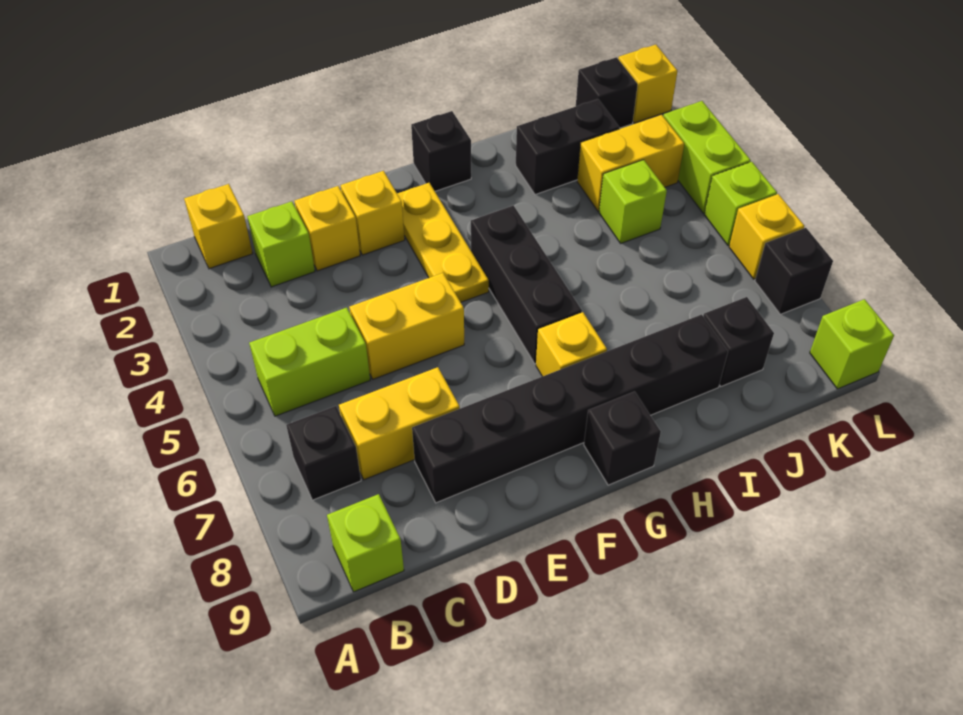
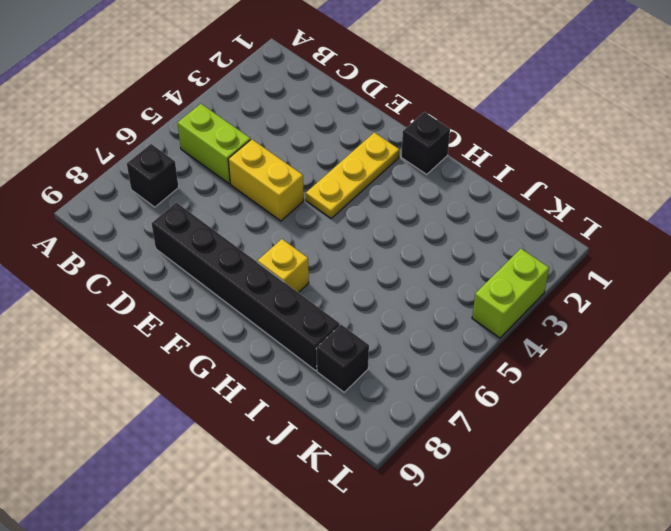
none -> yellow brick B1 level 1
none -> lime brick B9 level 1
none -> lime brick C2 level 1

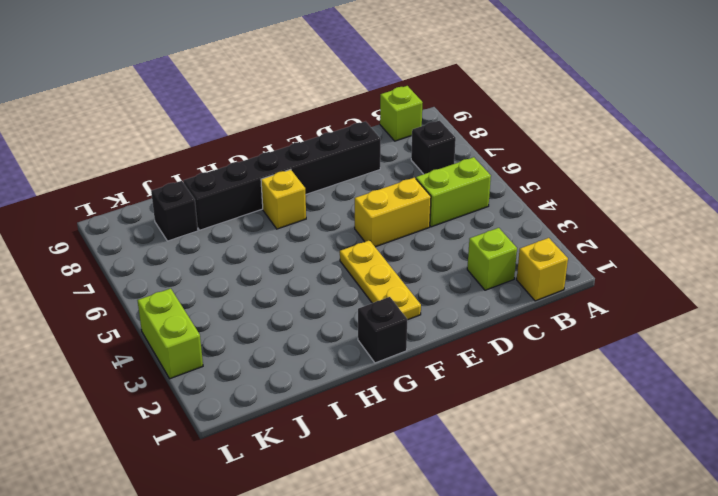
none -> yellow brick C7:D7 level 1
none -> yellow brick D2 level 1
none -> yellow brick E2 level 1

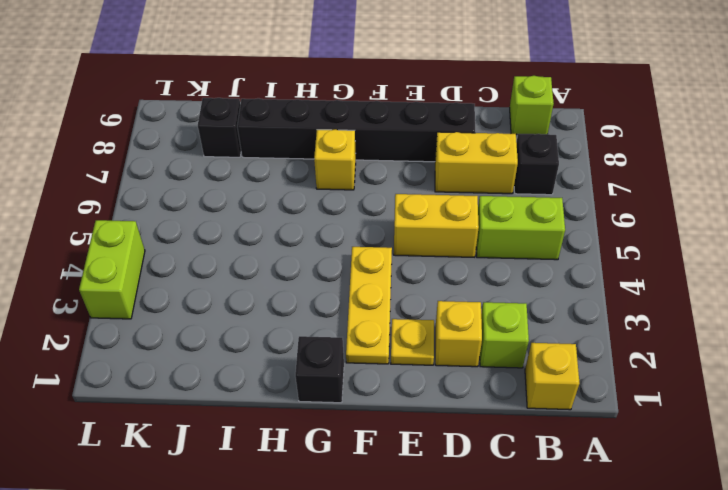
yellow plate E2 level 1 -> yellow brick E2 level 1
none -> black brick G4:G6 level 1
none -> black brick G9 level 1
none -> black brick I2:J2 level 1

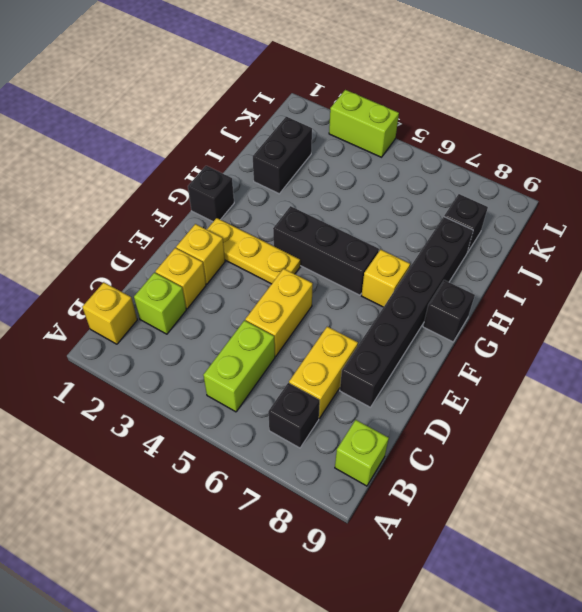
none -> yellow brick J3:K3 level 1
none -> lime brick J4 level 1
none -> black brick K1 level 1

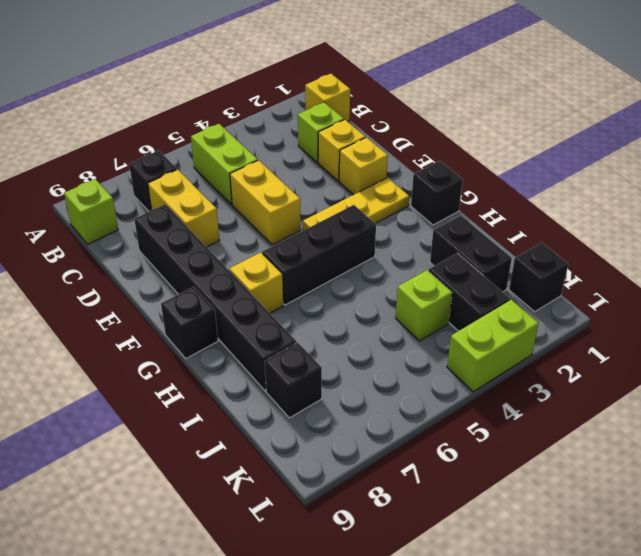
black brick J3:K3 level 1 -> yellow brick J3:K3 level 1
none -> yellow brick L1 level 1
none -> lime brick L5 level 1
none -> yellow brick L6 level 1

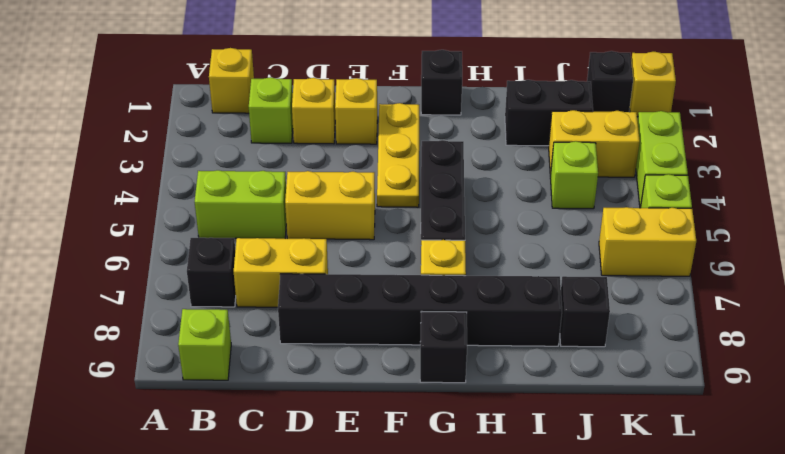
yellow brick K6:L6 level 1 -> yellow brick L6 level 1
none -> black brick L7 level 1
none -> lime brick L9 level 1

